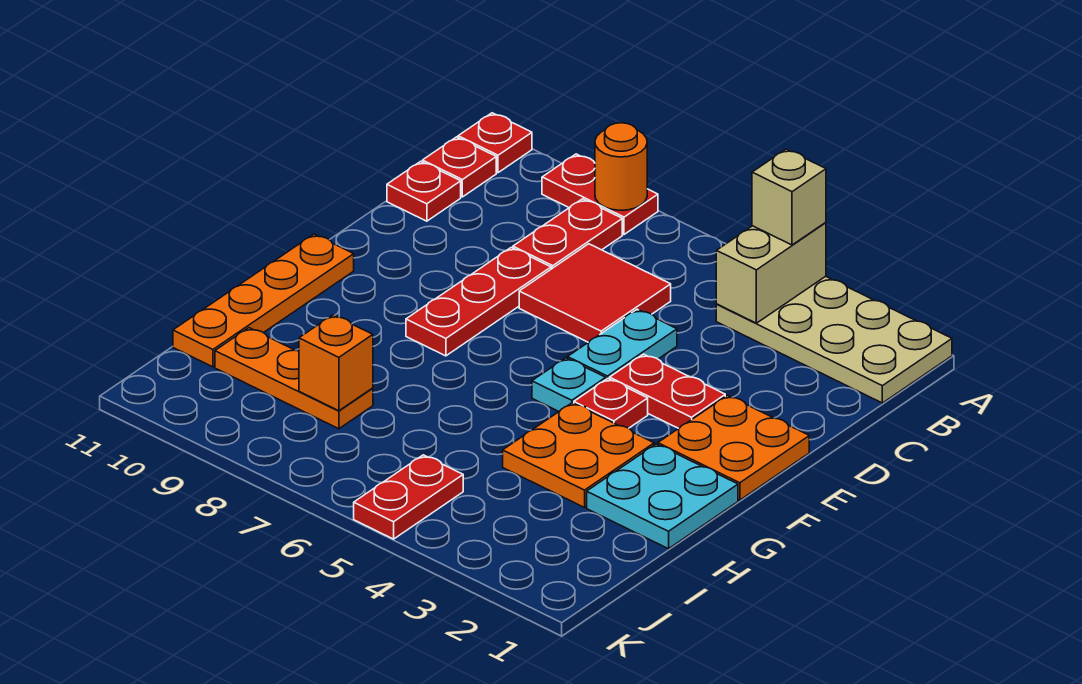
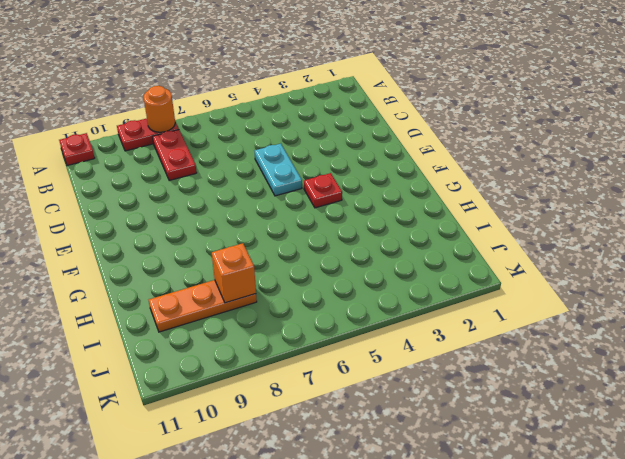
none -> tan plate A1:B4 level 1
none -> red plate B11 level 1
none -> red tile C6:D7 level 1

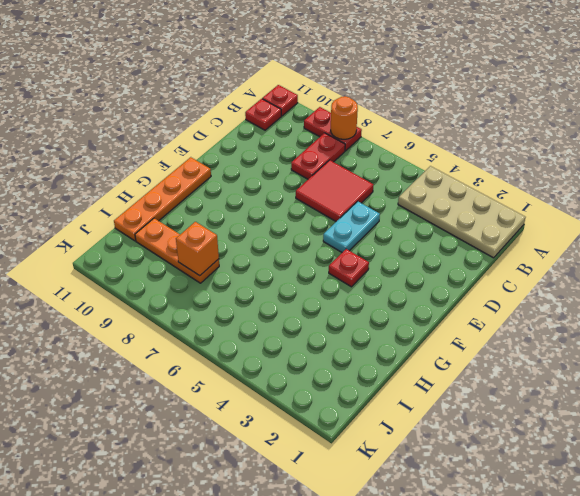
none -> red plate C11 level 1
none -> red plate D8:F8 level 1
none -> orange plate E1:F2 level 1

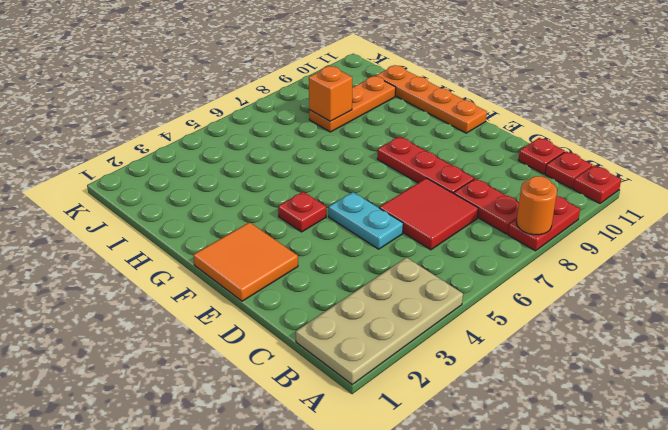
orange tile E1:F2 level 1 -> orange plate E1:F2 level 1
none -> red plate E3:E4 level 1
none -> cyan plate F5 level 1
none -> cyan plate G1:H2 level 1

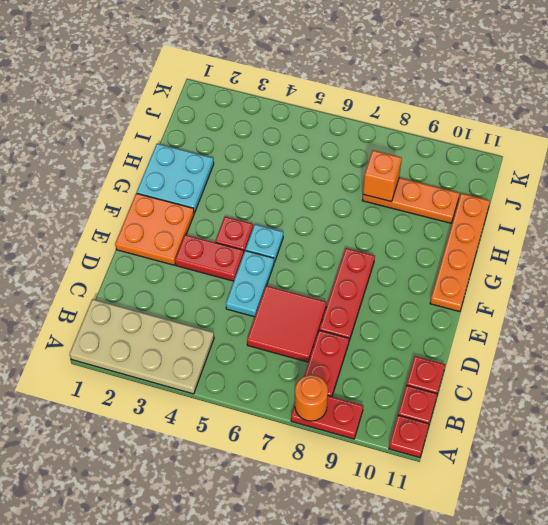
none -> orange plate G3:H4 level 1
none -> red plate J5:K5 level 1
none -> tan brick A4:B4 level 2

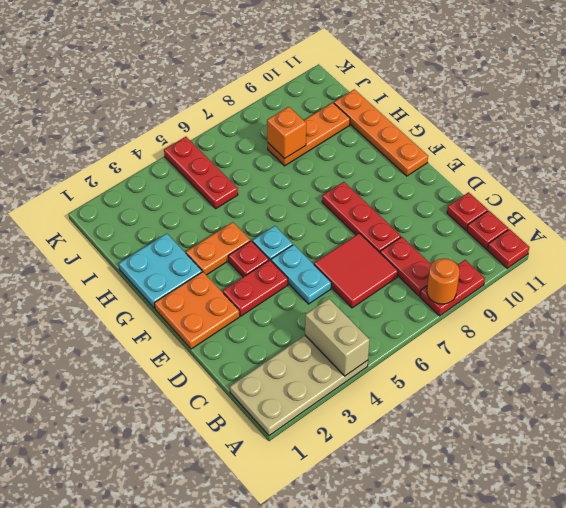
orange plate G3:G4 level 1 -> orange plate G3:H4 level 1
red plate I5:K5 level 1 -> red plate J5:K5 level 1
none -> tan brick A4 level 3

